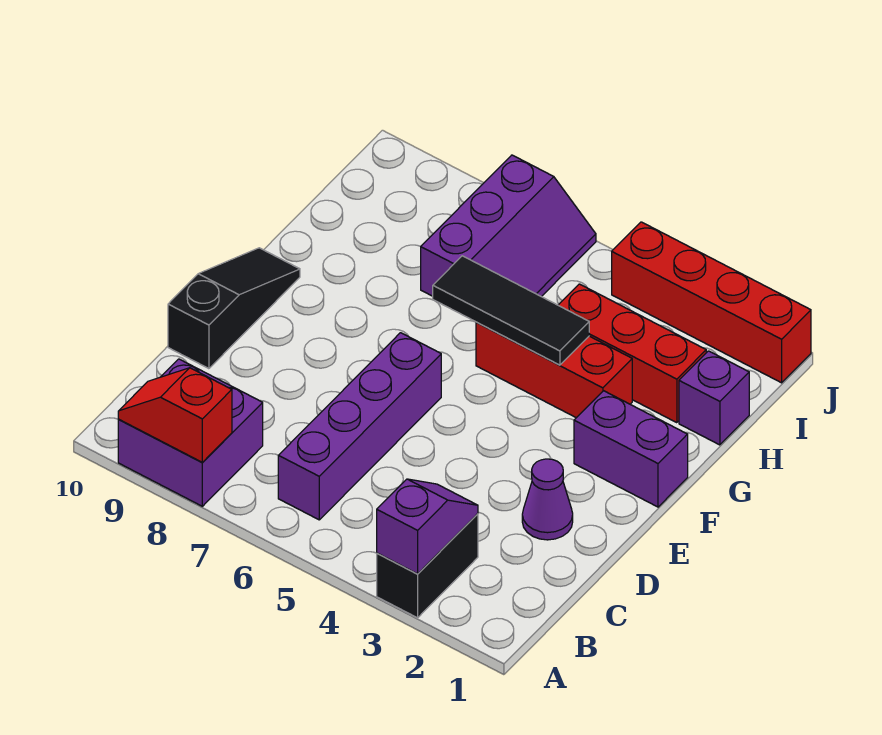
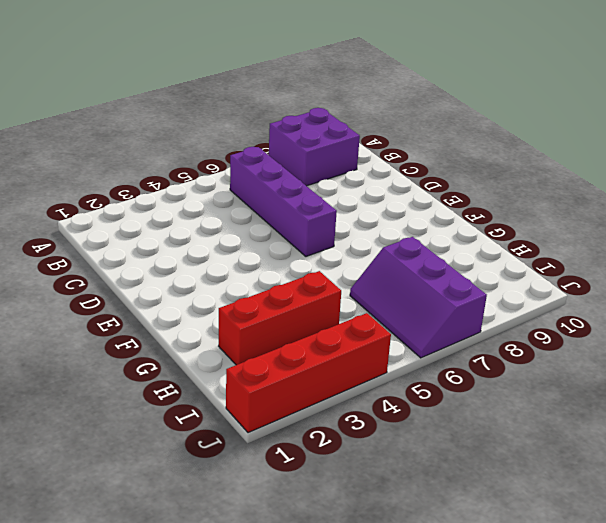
none -> black brick A3:B3 level 1
none -> purple cone D2 level 1
none -> black slope D10:F10 level 1 top D

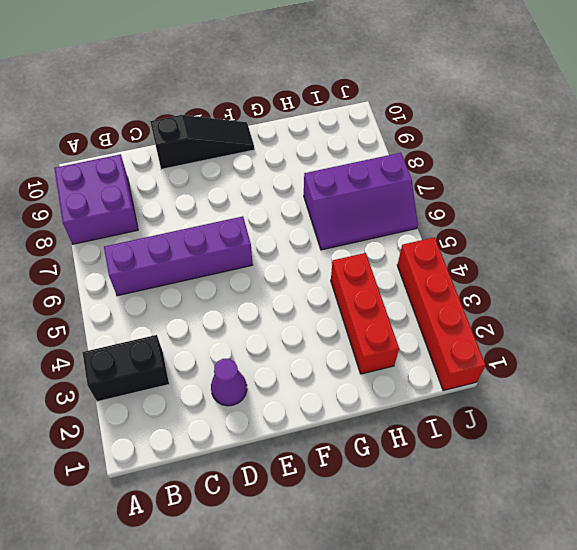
none -> purple brick F1:F2 level 1
none -> red brick G3:G5 level 1
none -> purple brick H1 level 1

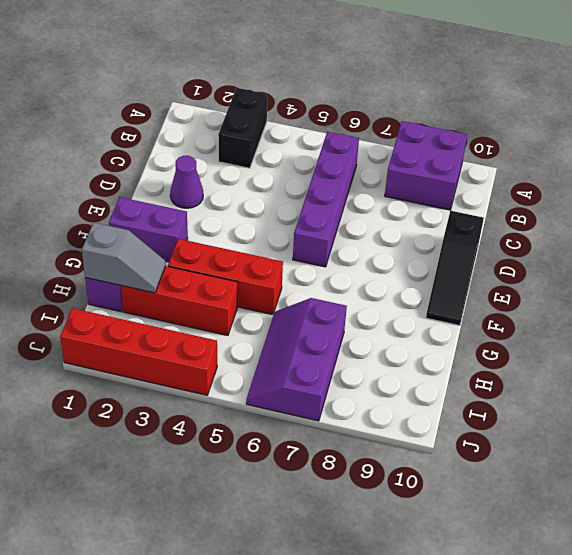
grey slope H1:H2 level 2 top 1 -> none
none -> purple slope A3:B3 level 2 top A
none -> red slope A8:A9 level 2 top 8
none -> black tile G4:G6 level 2

